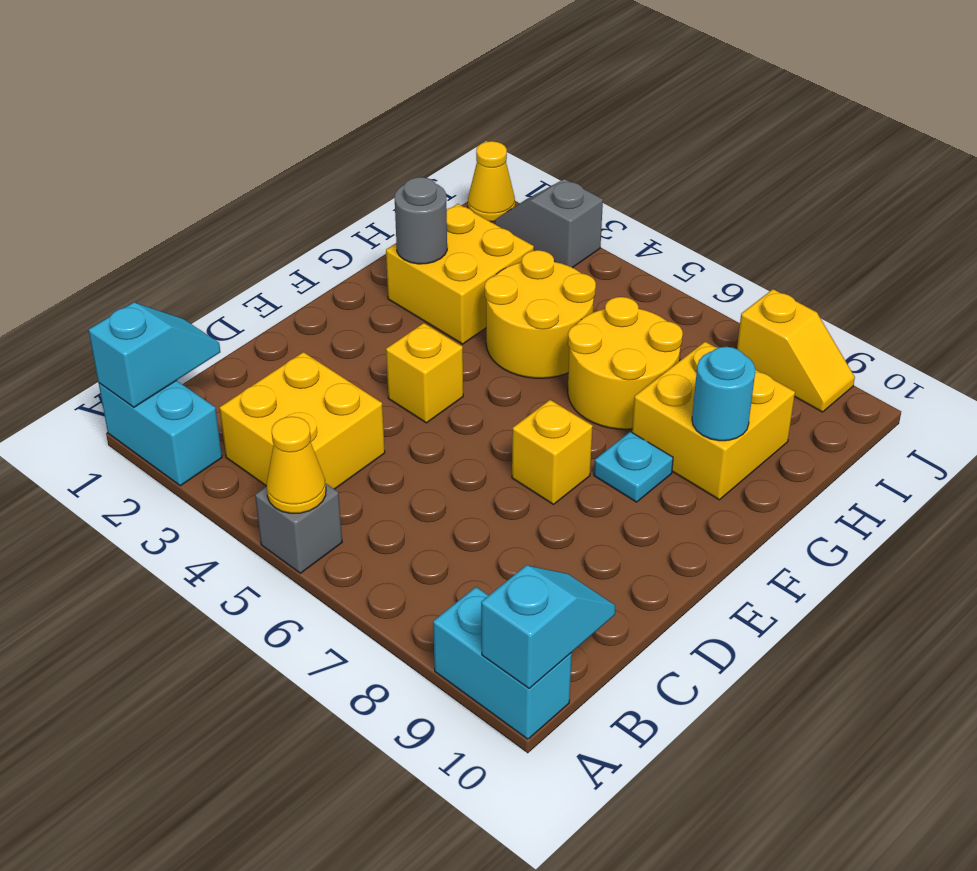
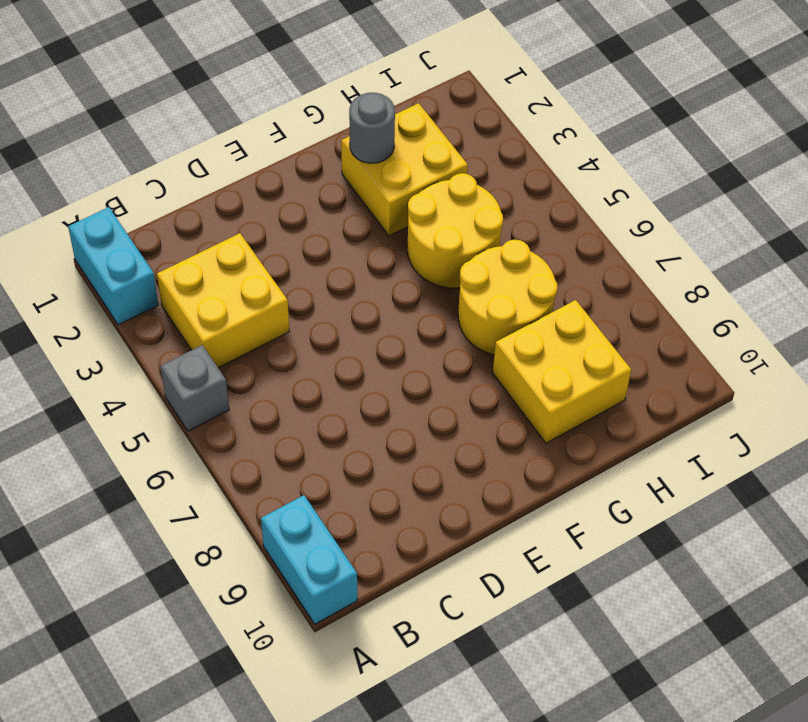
none -> yellow brick E4 level 1
none -> yellow brick E7 level 1
none -> cyan plate F8 level 1

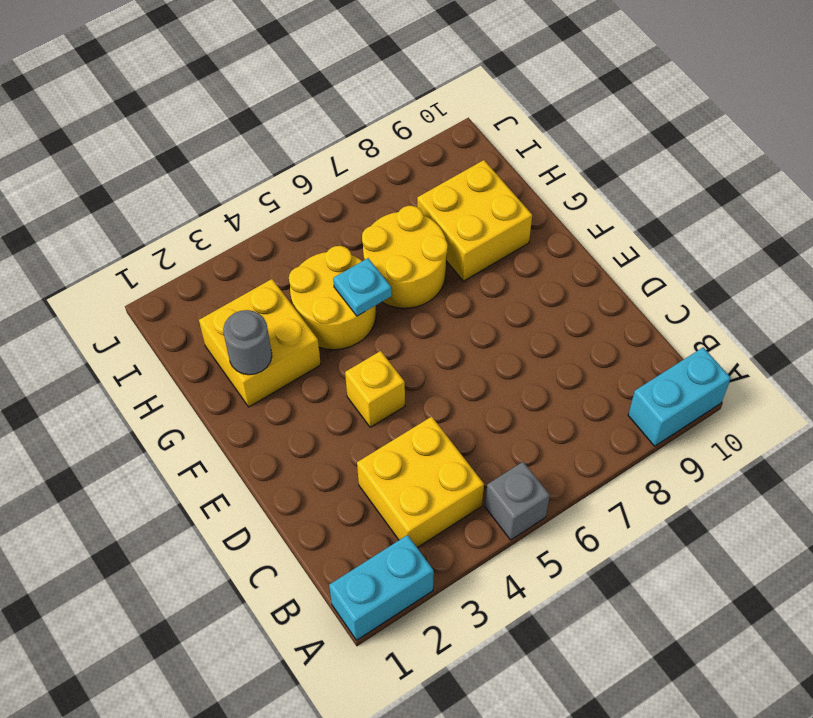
cyan plate G5 level 2 -> cyan plate F8 level 1
none -> yellow brick E7 level 1
none -> yellow cone J1 level 1
none -> grey slope J2:J3 level 1 top 3

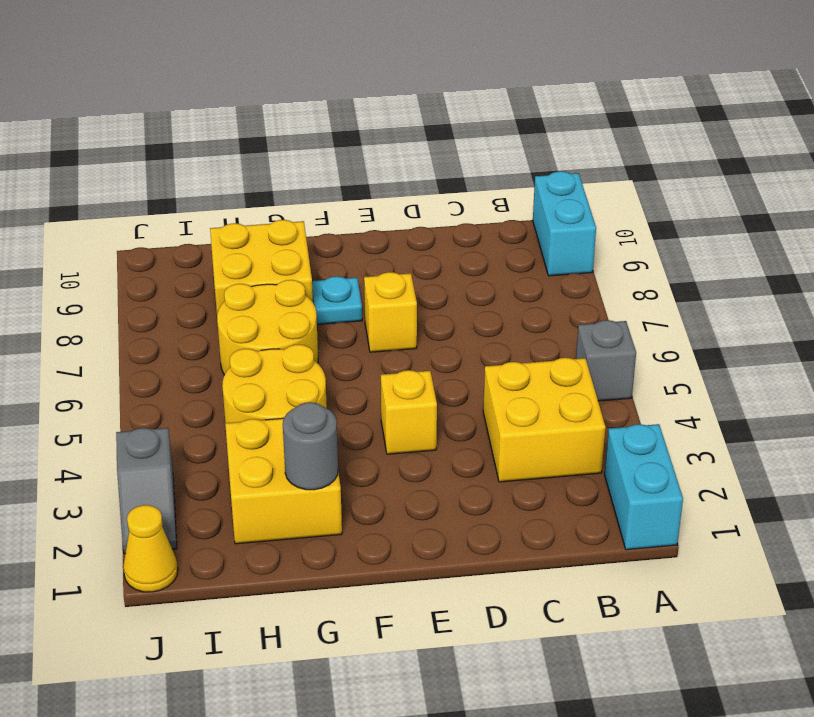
none -> yellow slope J8:J9 level 1 top 8
none -> cyan slope A1:B1 level 2 top A
none -> yellow cone A5 level 2

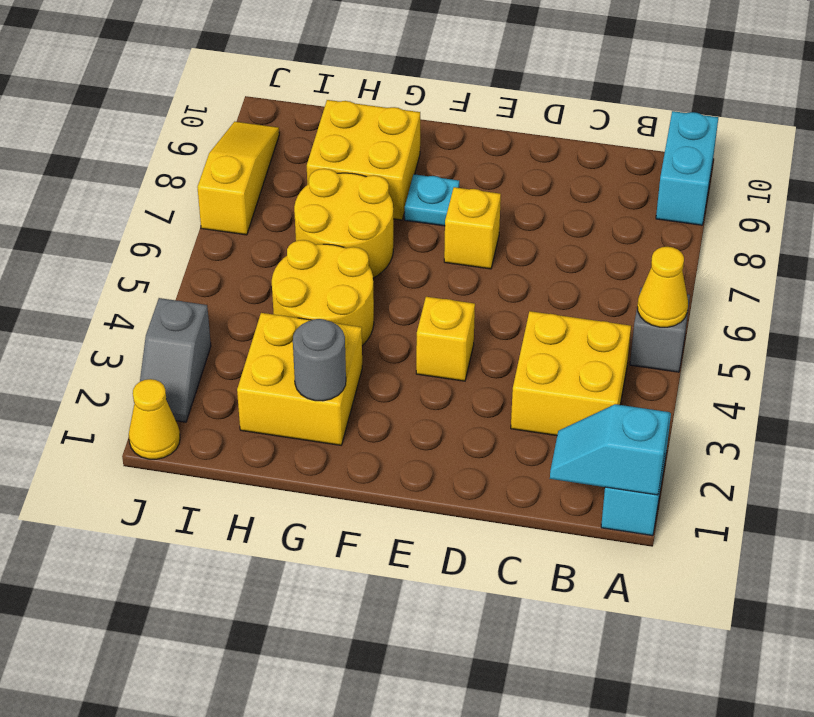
yellow slope J7:J9 level 1 top 7 -> yellow slope J8:J9 level 1 top 8
none -> cyan slope A10:B10 level 2 top A
none -> cyan round brick G9 level 2

